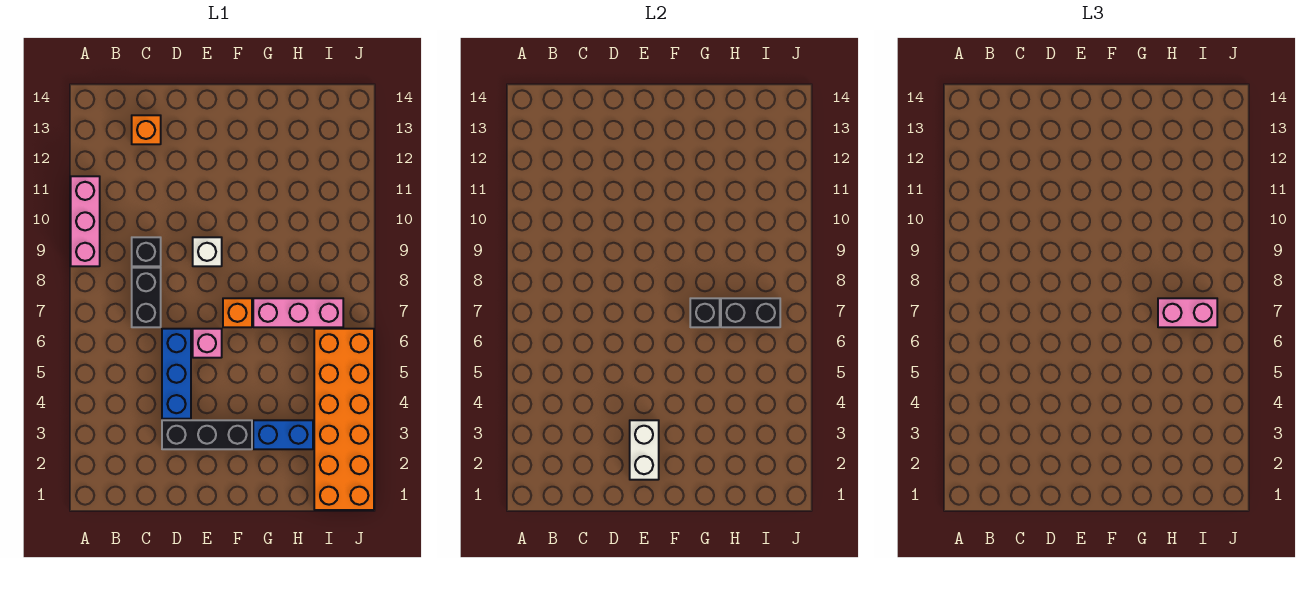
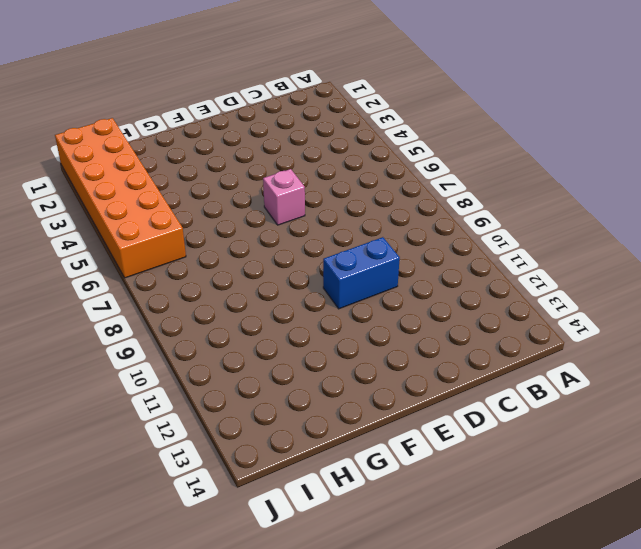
blue brick D10:E10 level 1 -> blue brick G3:H3 level 1
none -> pink brick A9:A11 level 1
none -> black brick C7:C8 level 1
none -> black brick C9 level 1

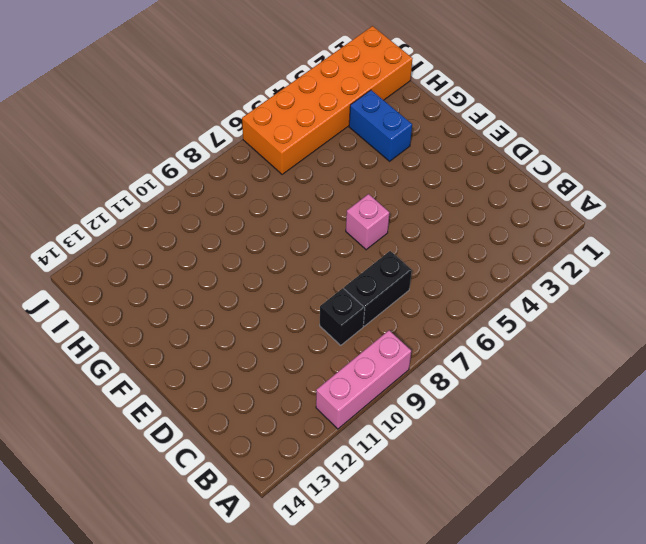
none -> orange brick C13 level 1
none -> black brick D3:F3 level 1
none -> blue brick D4:D6 level 1

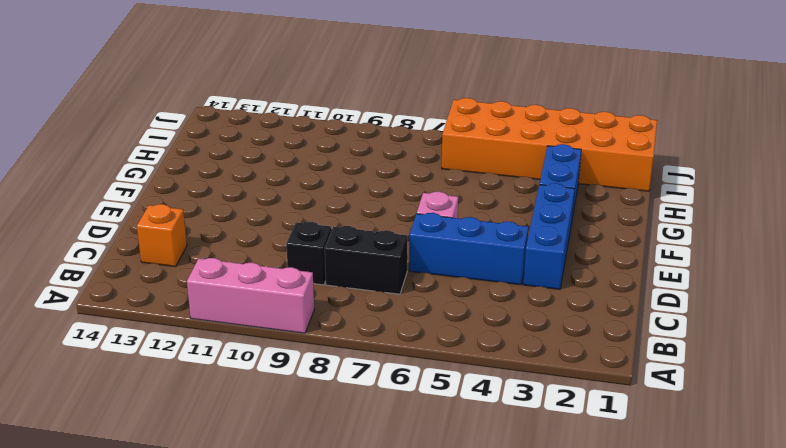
blue brick D3:F3 level 1 -> black brick D3:F3 level 1
none -> white brick E9 level 1
none -> orange brick F7 level 1
none -> pink brick G7:I7 level 1

